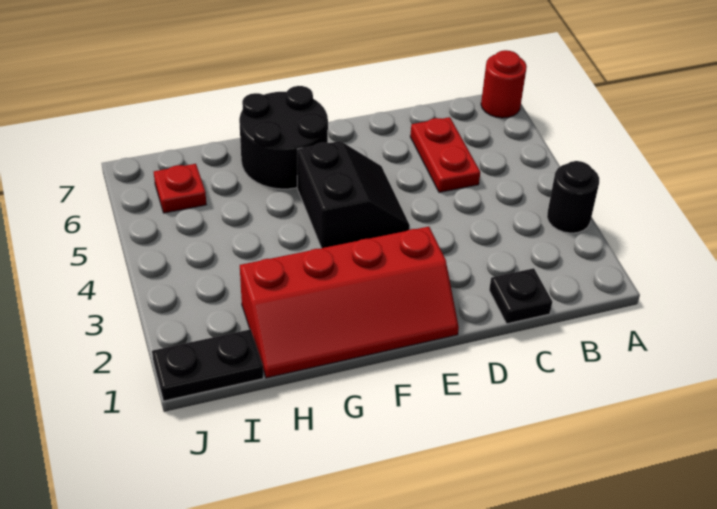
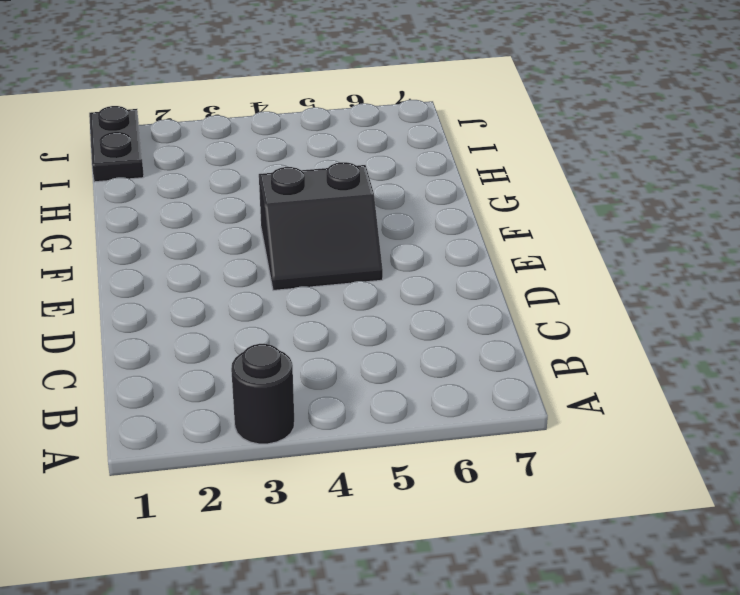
none -> red round brick A7 level 1
none -> black plate C1 level 1

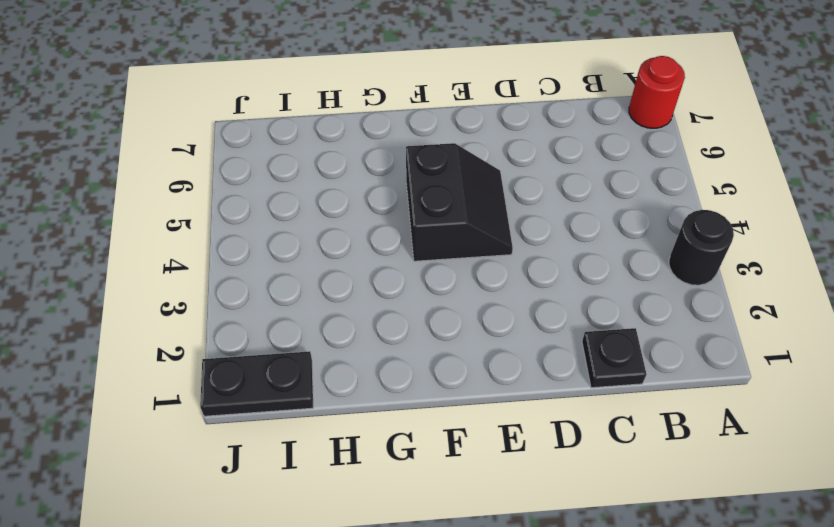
none -> red plate C5:C6 level 1
none -> red slope E1:H2 level 1 top 2

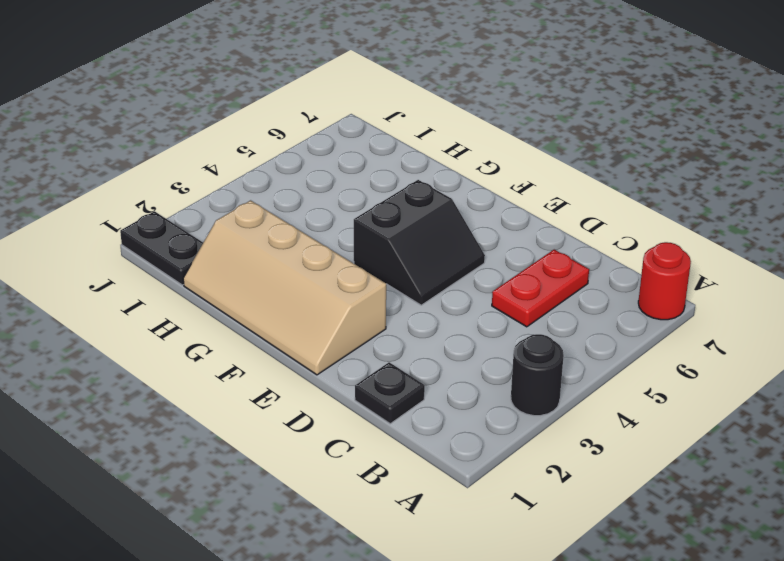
tan slope E1:H2 level 1 top 2 -> red slope E1:H2 level 1 top 2
none -> black round brick F6:G7 level 1
none -> red plate I6 level 1

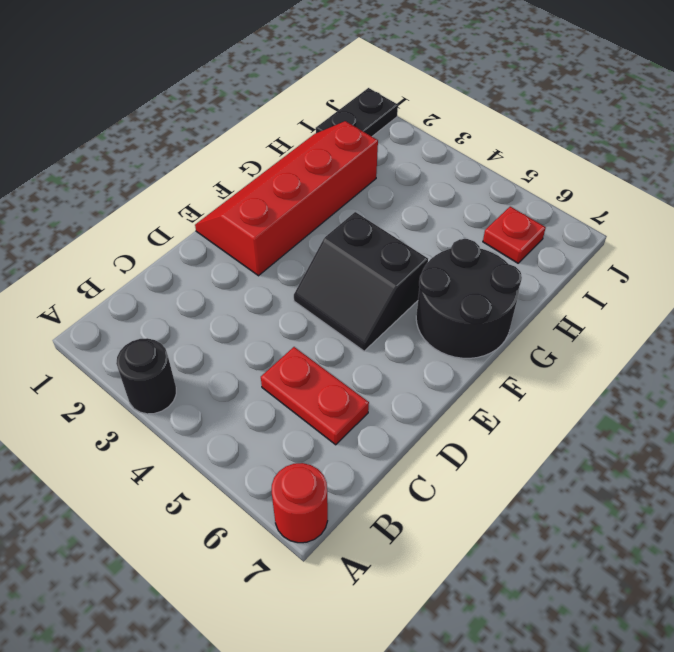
none -> black plate C1 level 1

